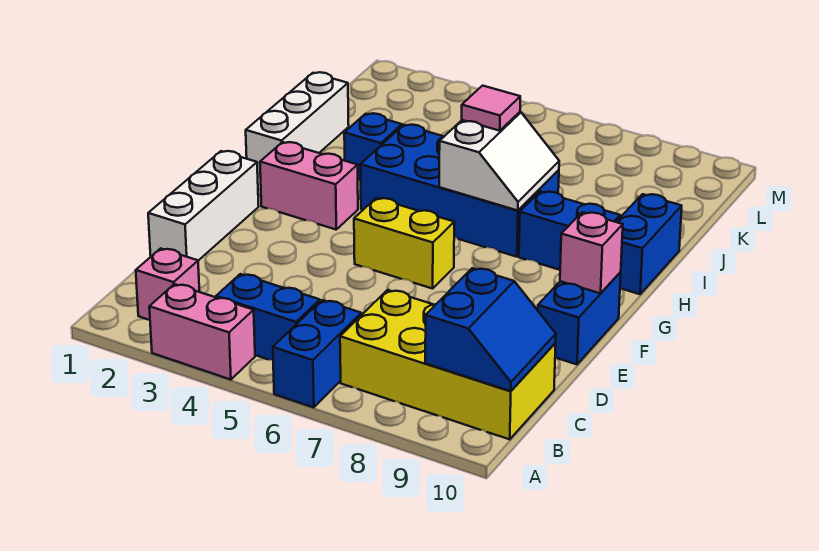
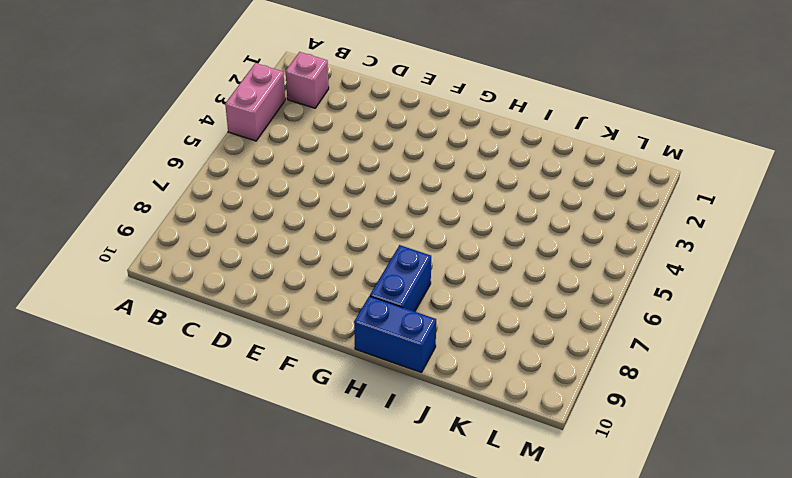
none -> blue brick A6:B6 level 1
none -> blue brick B4:B5 level 1
none -> yellow brick B7:C10 level 1

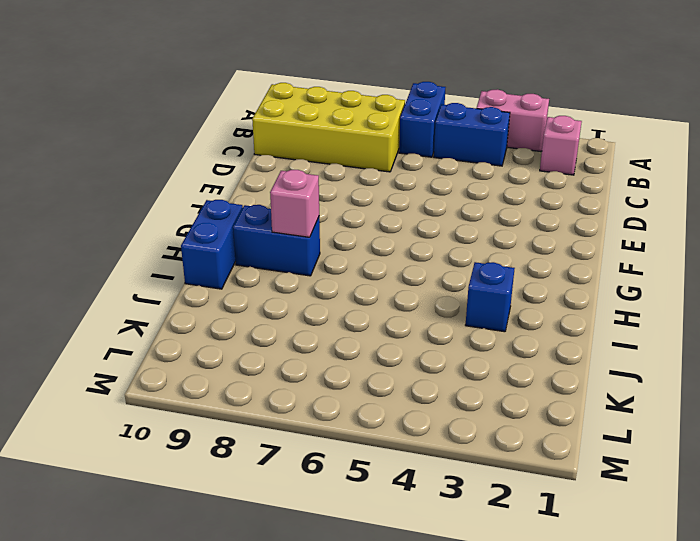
pink brick H8 level 2 -> pink brick F10 level 2
none -> white brick D1:F1 level 1
none -> blue brick E10:F10 level 1
none -> yellow brick F5:F6 level 1

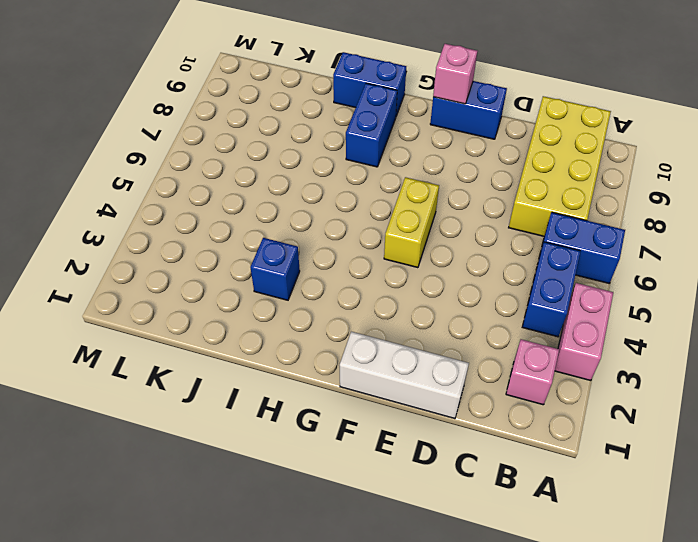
none -> pink brick G2:G3 level 1
none -> white brick H1:J1 level 1
none -> blue brick H4:I7 level 1

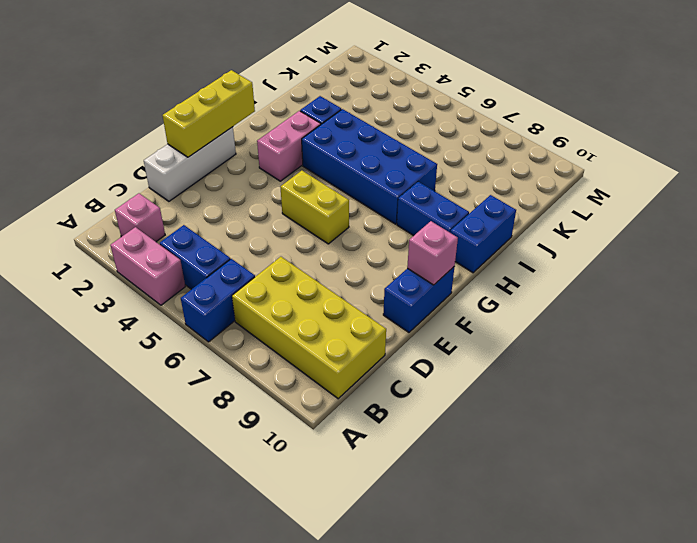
yellow brick E1:G1 level 2 -> none
pink brick G3:H3 level 1 -> pink brick G2:G3 level 1
none -> white brick H1:J1 level 1
none -> blue slope B9:C10 level 2 top 9
none -> white slope H6:I7 level 2 top 6

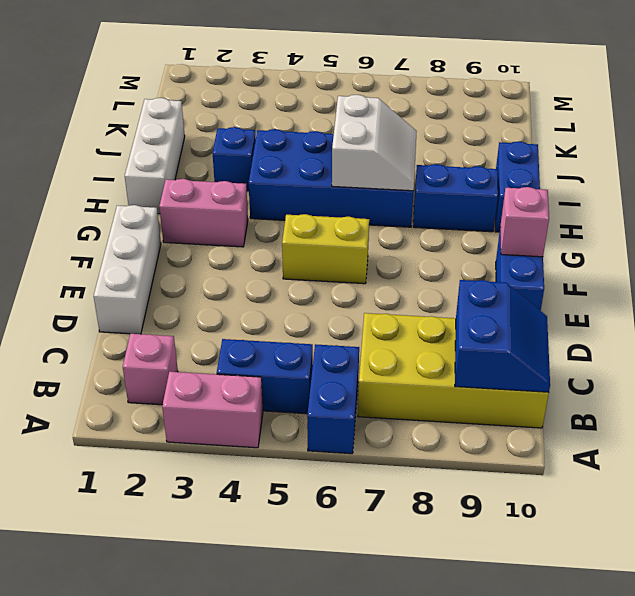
none -> pink tile I6 level 3

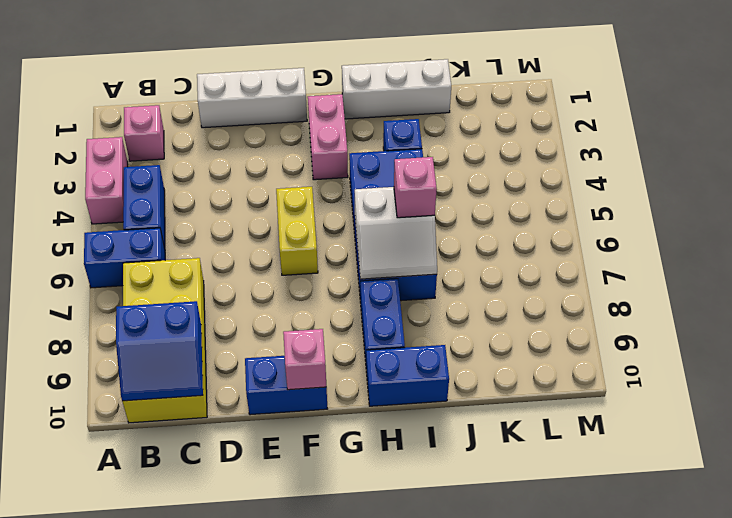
pink brick I6 level 3 -> pink tile I6 level 3

